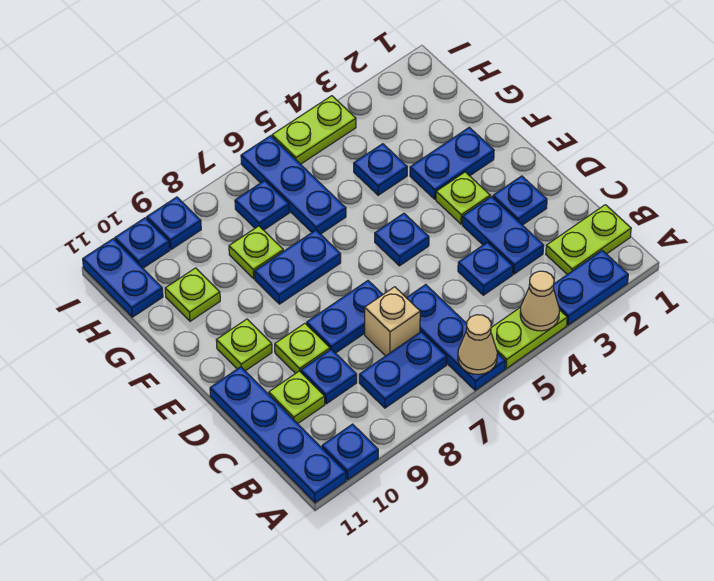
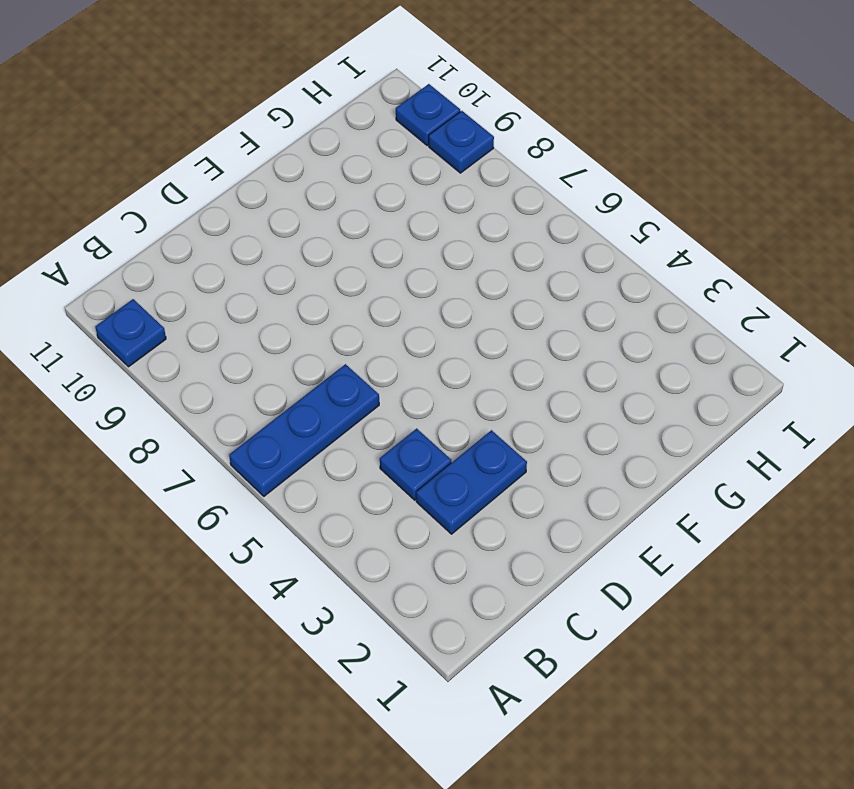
none -> blue plate A2:A3 level 1
none -> lime plate A4:A5 level 1
none -> blue plate A11:D11 level 1
none -> lime plate B1:B2 level 1

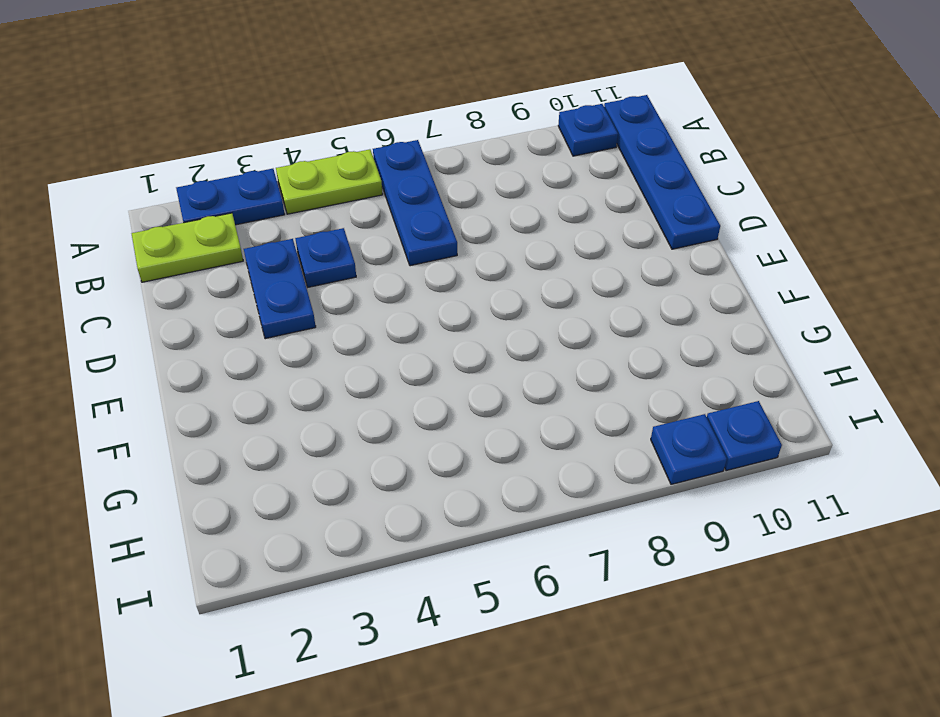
none -> blue plate B7:B8 level 1
none -> tan brick C7 level 1
none -> blue plate C9 level 1
none -> lime plate C10 level 1

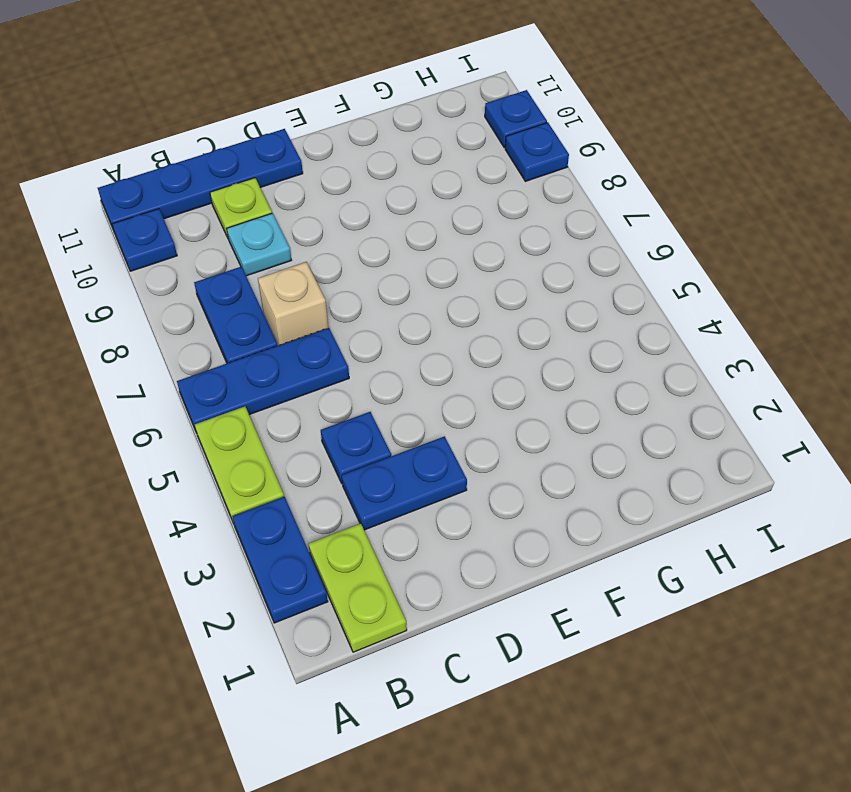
cyan plate C9 level 1 -> blue plate C9 level 1
none -> blue plate D2 level 1
none -> blue plate D7:D8 level 1
none -> lime plate D9 level 1
none -> lime plate E3 level 1

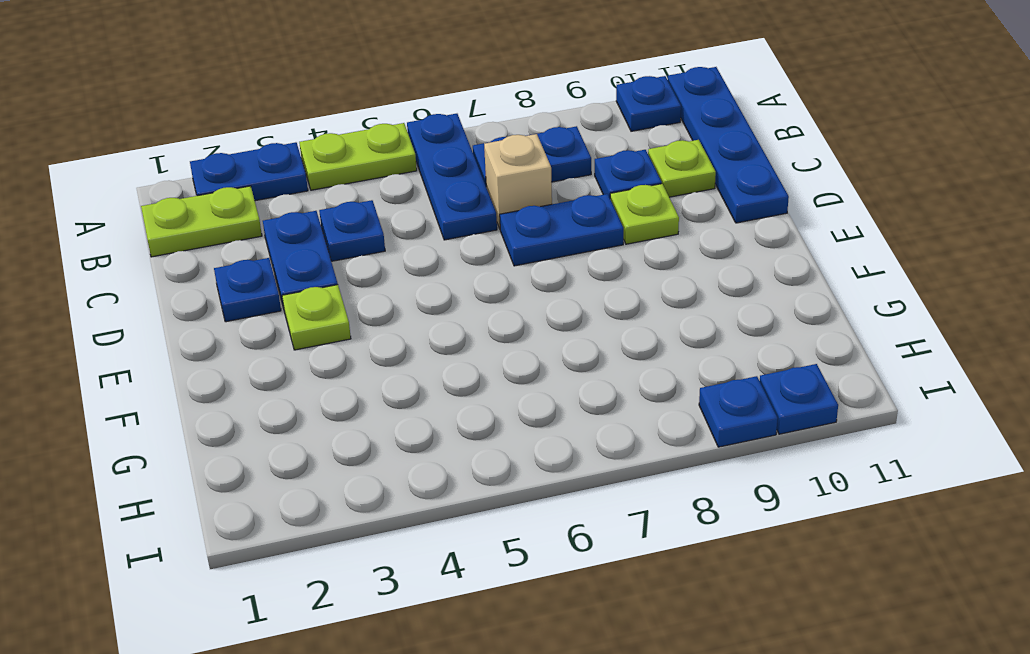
none -> blue plate E5 level 1
none -> lime plate E10 level 1
none -> blue plate F2:F3 level 1
none -> blue plate F7:F8 level 1

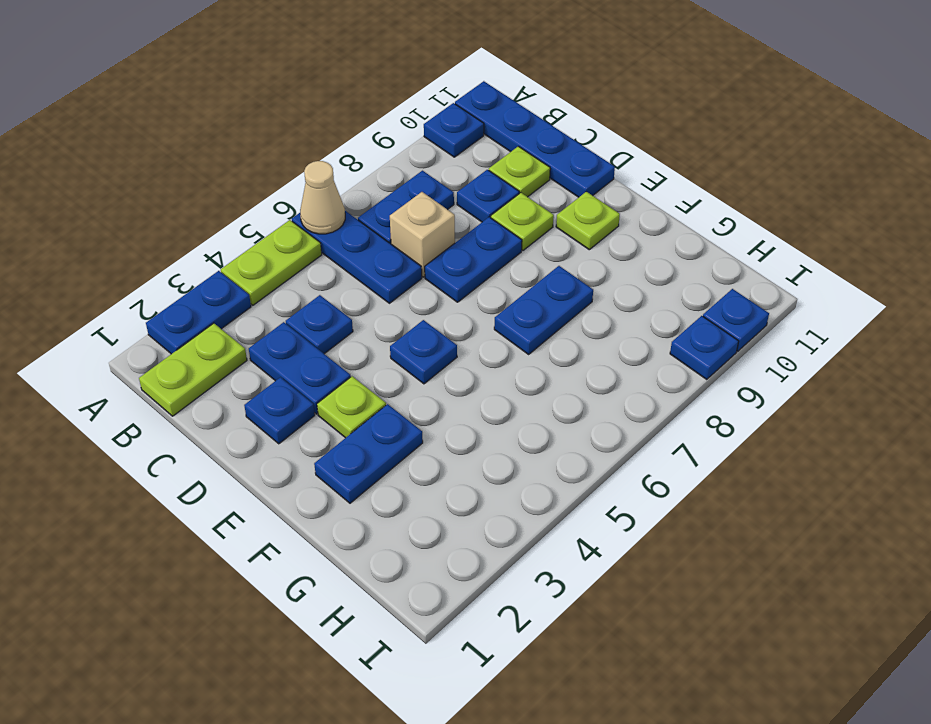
none -> blue plate G4 level 1
none -> blue plate G6:I6 level 1
none -> lime plate G8 level 1
none -> lime plate G10 level 1

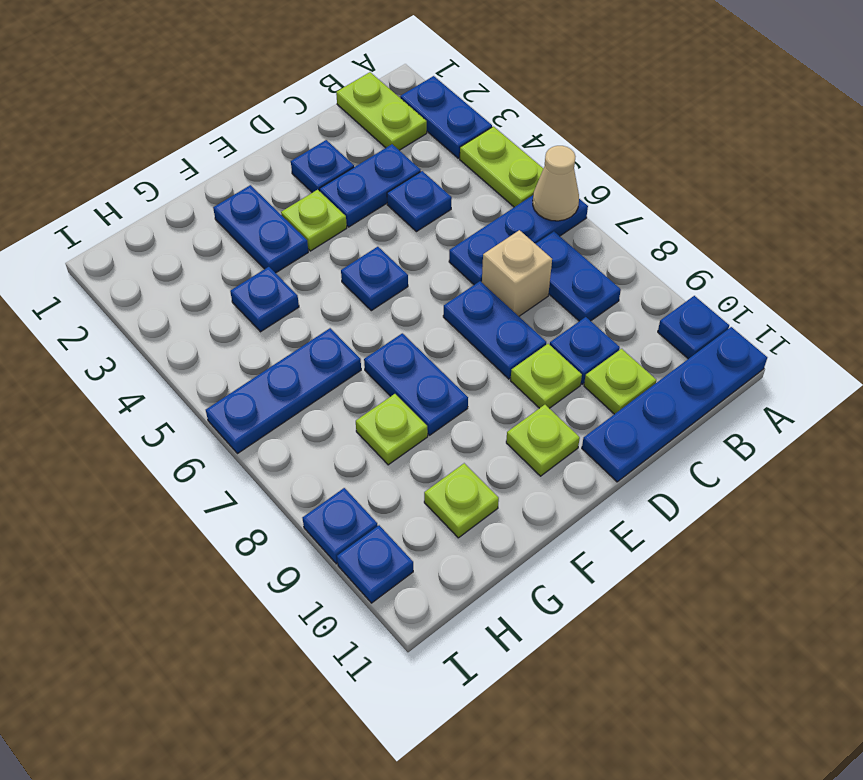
none -> blue plate H7 level 1
none -> blue plate H11:I11 level 1
none -> lime plate I4:I5 level 1
none -> tan cone A4 level 2

